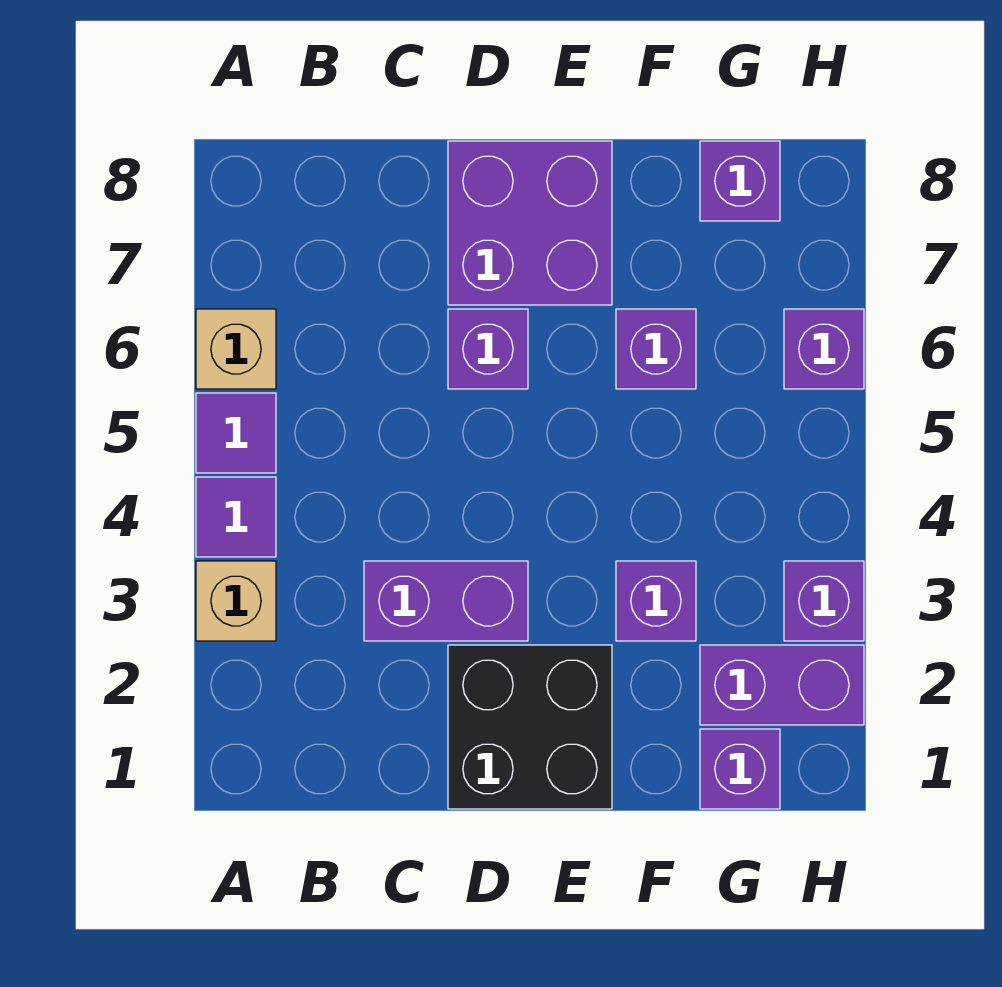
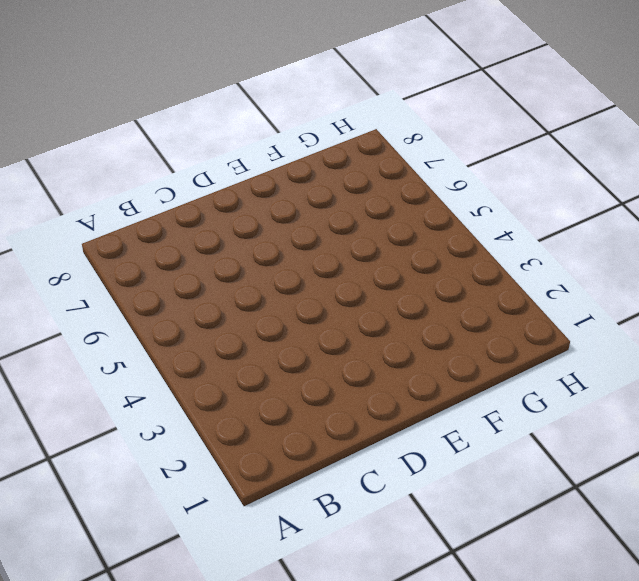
none -> tan brick A3 level 1
none -> purple tile A4 level 1
none -> purple tile A5 level 1

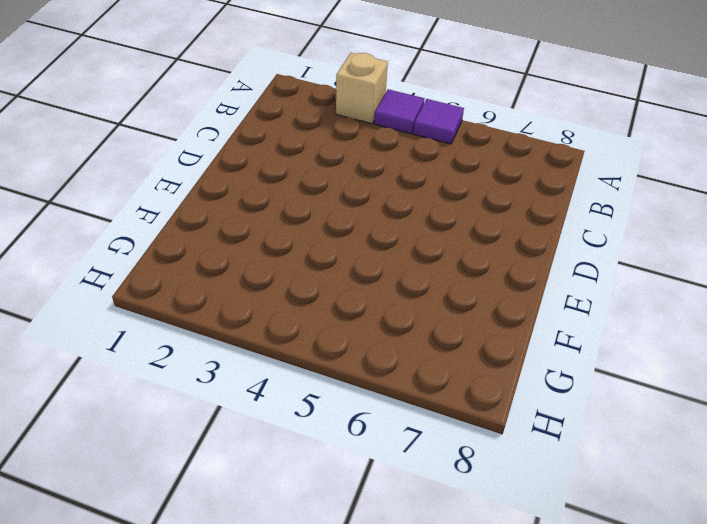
none -> tan brick A6 level 1
none -> purple brick C3:D3 level 1
none -> black brick D1:E2 level 1

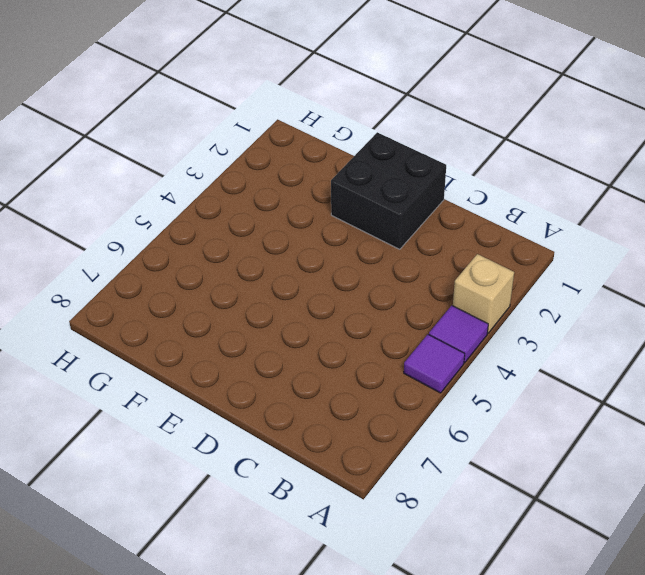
none -> tan brick A6 level 1
none -> purple brick C3:D3 level 1
none -> purple brick D6 level 1

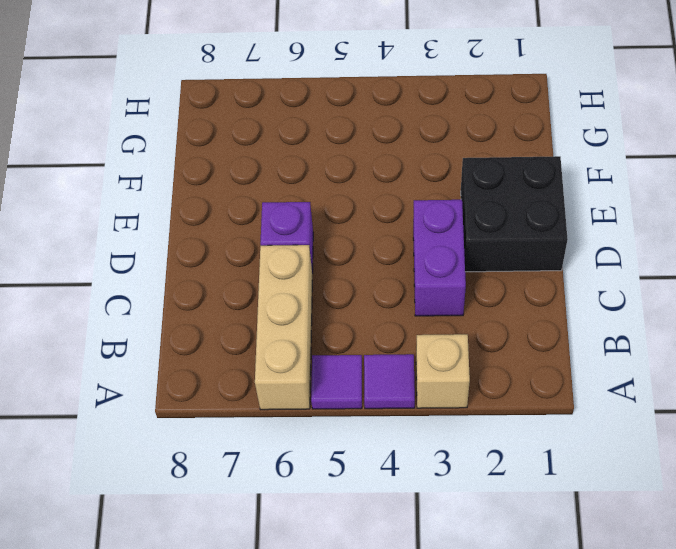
tan brick A6:C6 level 1 -> tan brick A6 level 1
none -> purple brick D7:E8 level 1
none -> purple brick F3 level 1
none -> purple brick F6 level 1

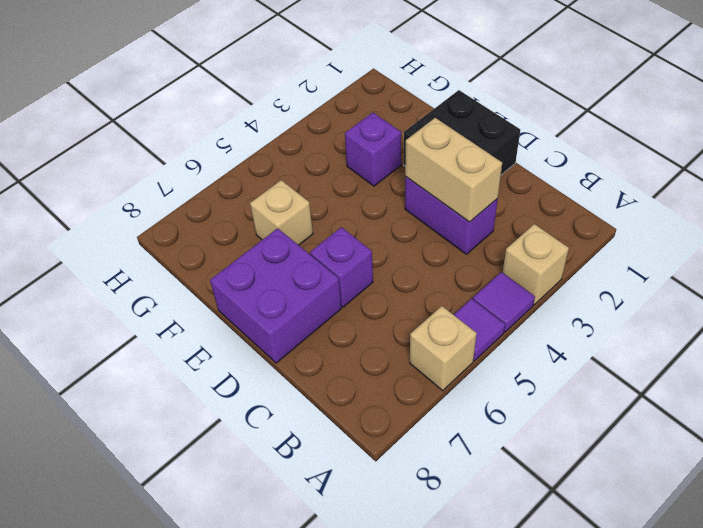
tan brick C3:D3 level 2 -> none
tan brick F6 level 1 -> purple brick F6 level 1
none -> purple brick G1 level 1
none -> purple brick G2:H2 level 1
none -> purple brick G8 level 1

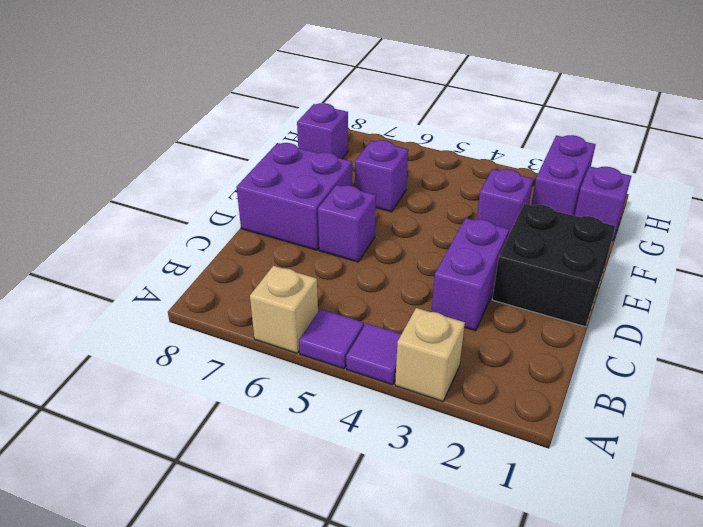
none -> purple brick H3 level 1
none -> purple brick H6 level 1

